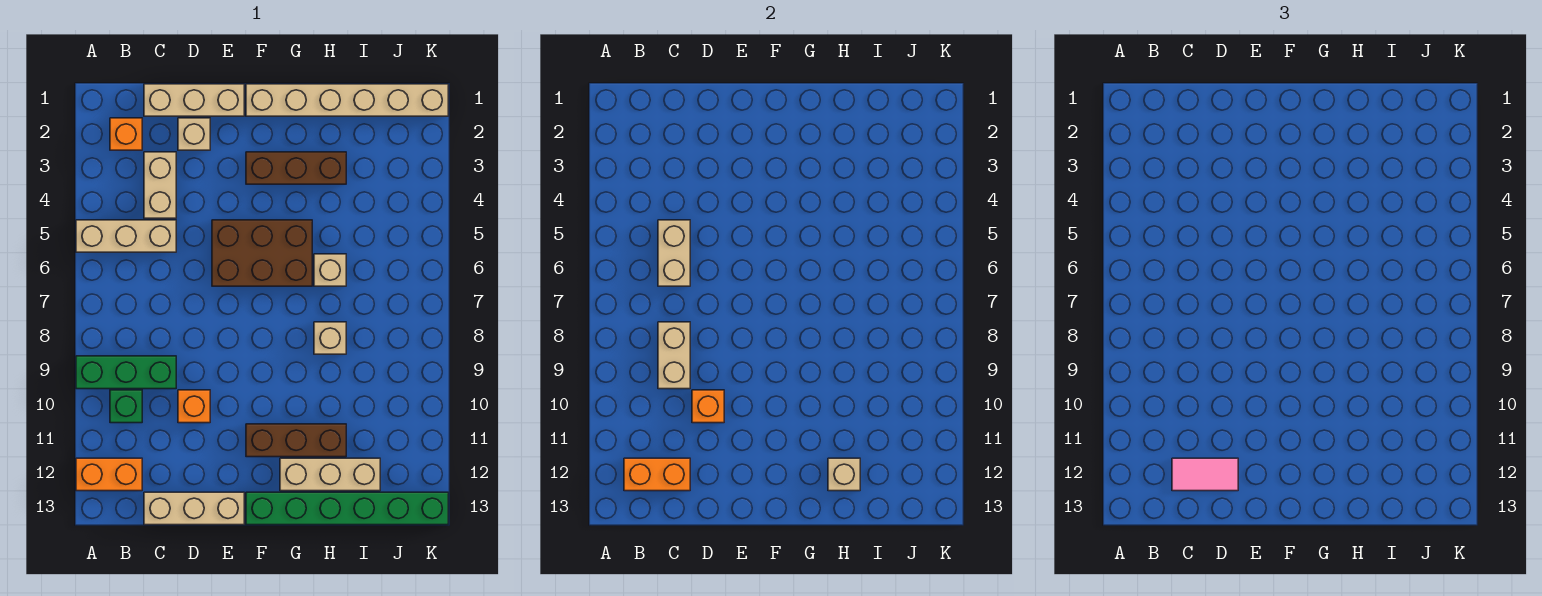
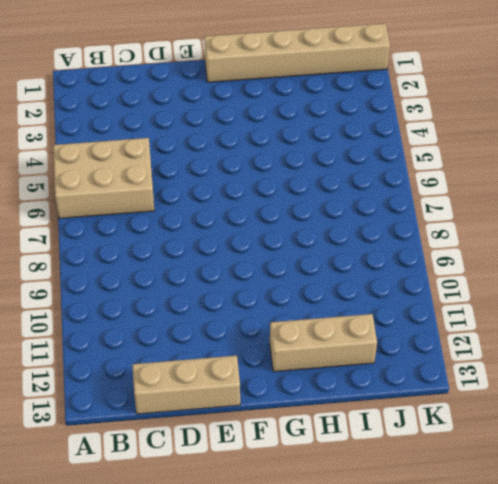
tan brick A5:C6 level 1 -> tan brick A5:C5 level 1
none -> green brick A9:C9 level 1
none -> orange brick A12:B12 level 1
none -> orange brick B2 level 1

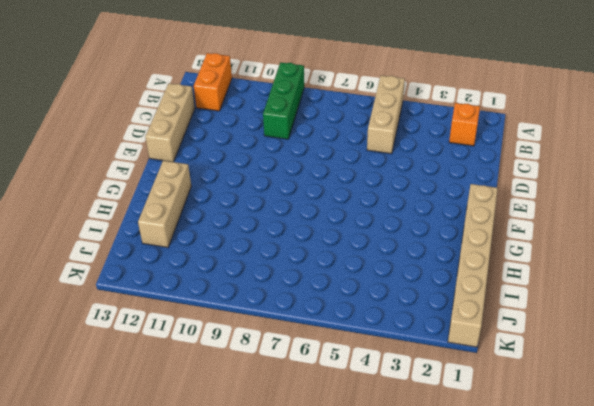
none -> green brick B10 level 1
none -> tan brick C1:E1 level 1
none -> tan brick C3:C4 level 1

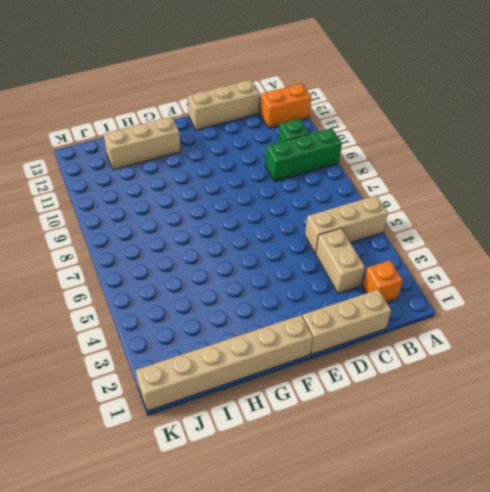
none -> tan brick D2 level 1
none -> orange brick D10 level 1
none -> brown brick E5:G6 level 1

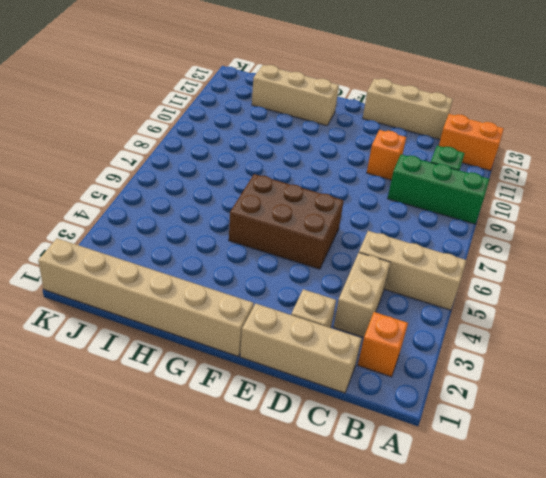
none -> brown brick F3:H3 level 1
none -> brown brick F11:H11 level 1
none -> green brick F13:K13 level 1

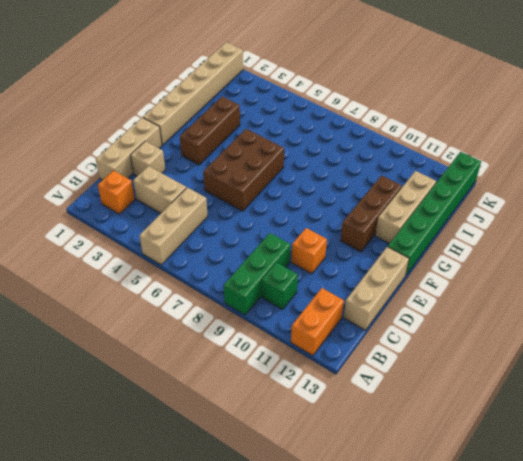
none -> tan brick H6 level 1
none -> tan brick H8 level 1
none -> orange brick B12:C12 level 2

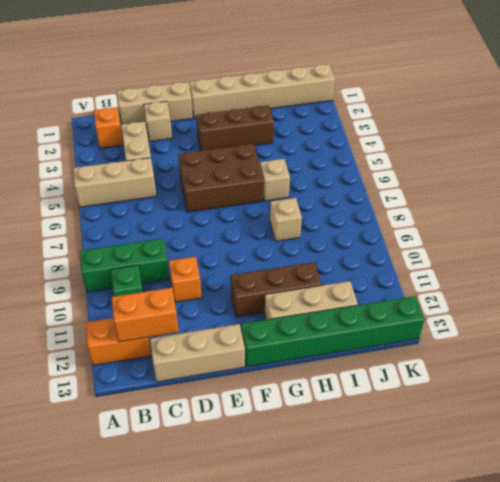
none -> tan brick C5:C6 level 2
none -> tan brick C8:C9 level 2
none -> orange brick D10 level 2

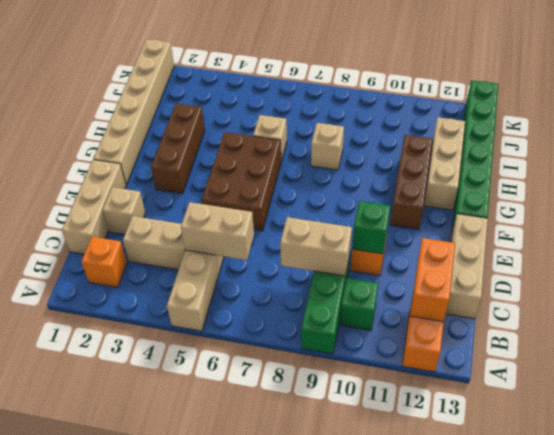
green brick D10 level 2 -> orange brick D10 level 2
none -> tan brick H12 level 2
none -> pink tile C12:D12 level 3

